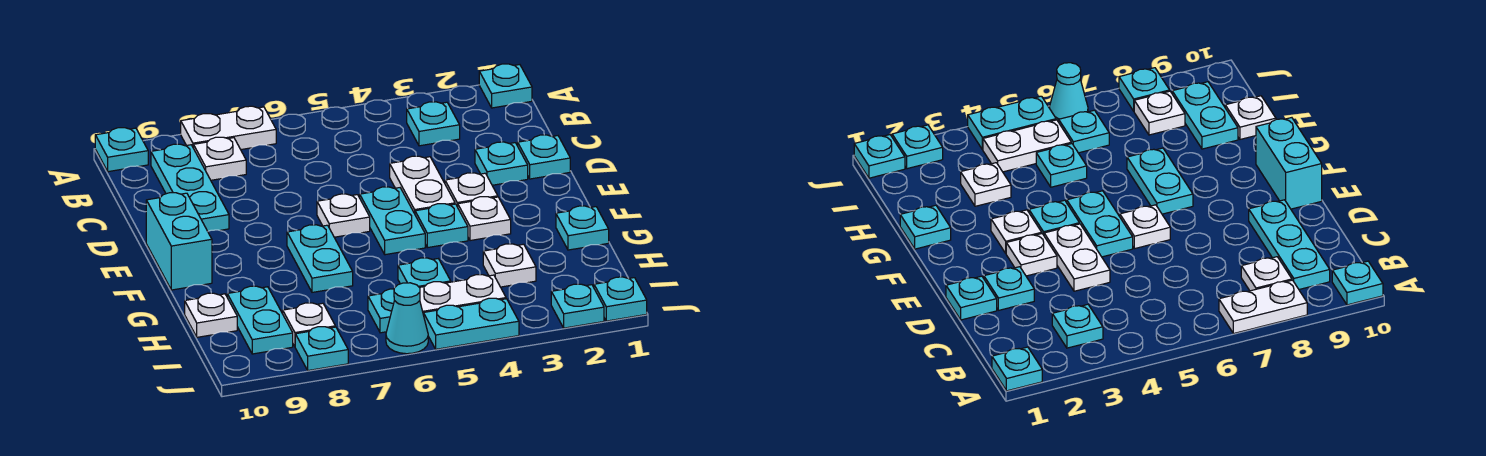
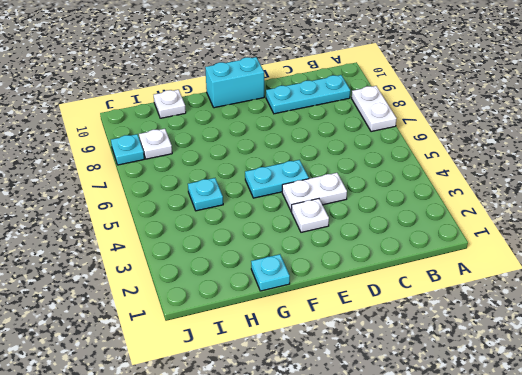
none -> cyan plate A1 level 1
none -> cyan plate A10 level 1
none -> cyan plate B3 level 1

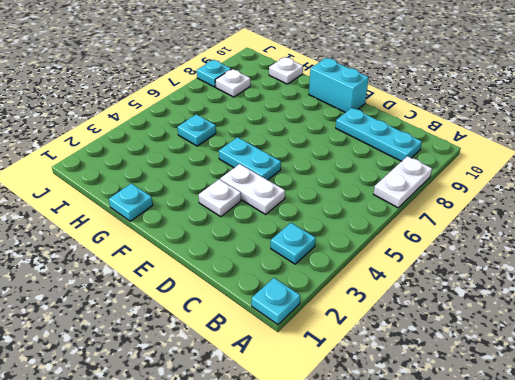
none -> cyan plate A10 level 1
none -> white plate B8 level 1
none -> cyan plate D1 level 1

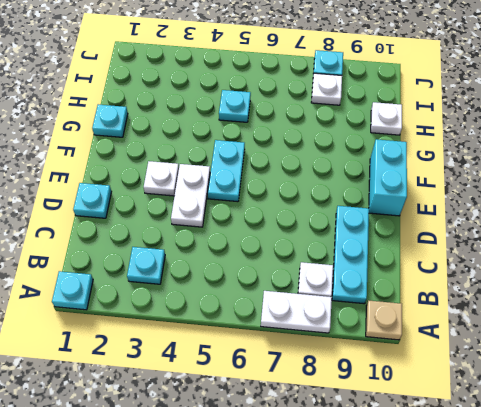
tan plate A10 level 1 -> cyan plate A10 level 1
none -> cyan plate D2 level 1
none -> white plate E6 level 1
none -> white plate F3 level 1

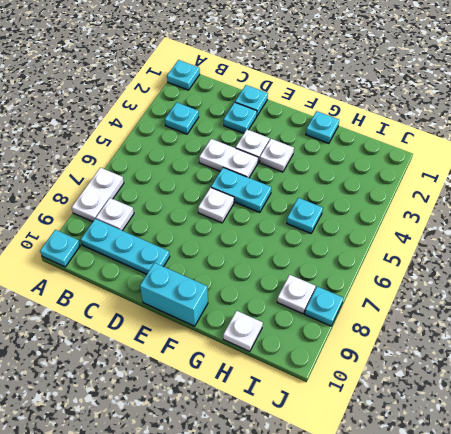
none -> cyan plate F4 level 1
none -> cyan plate F7:G7 level 1
none -> white plate H3 level 1

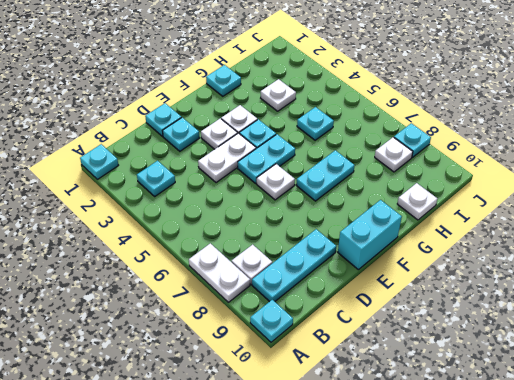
none -> cyan plate H9:I9 level 1
none -> white plate I4:I5 level 1
none -> cyan plate I6 level 1

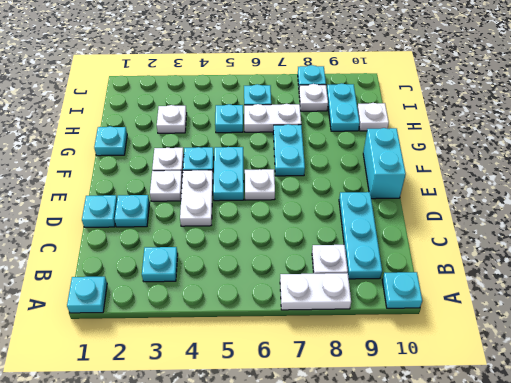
white plate H6:H7 level 1 -> white plate I4:I5 level 1
none -> cyan plate J1 level 1
none -> cyan plate J2 level 1
none -> cyan plate J4:J5 level 1

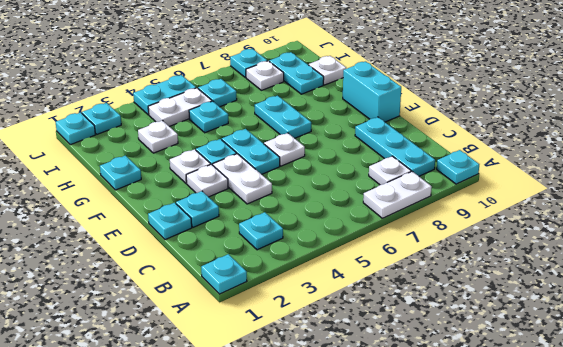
none -> cyan cone J6 level 1

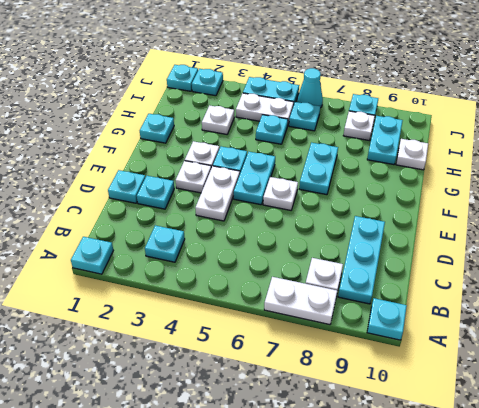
none -> cyan brick E10:F10 level 1

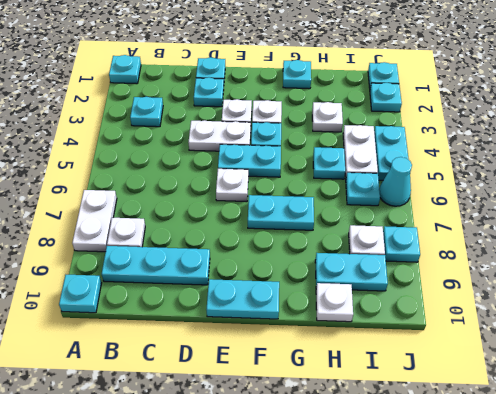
cyan plate E10:F10 level 1 -> cyan brick E10:F10 level 1

